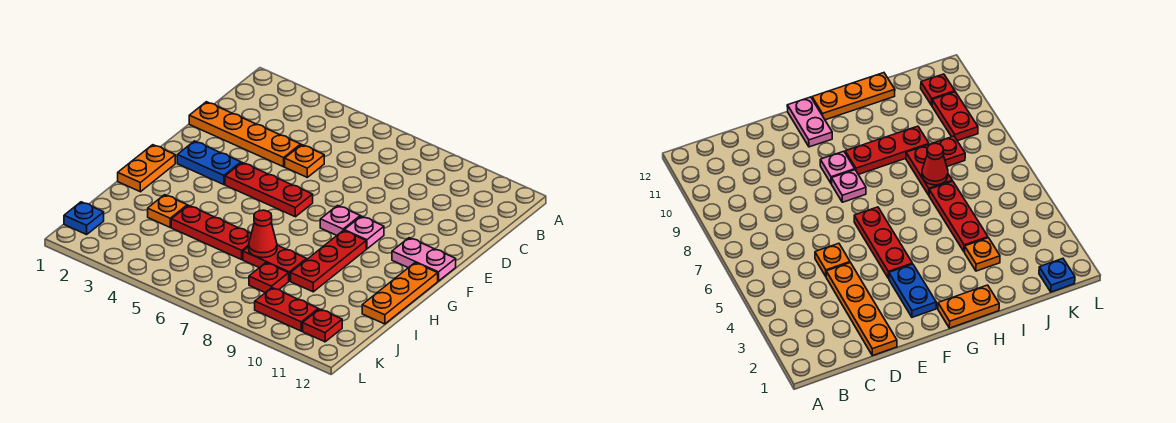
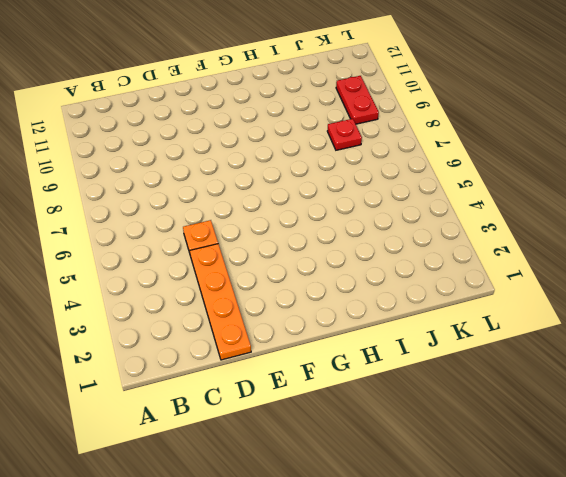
none -> blue plate F2:F3 level 1
none -> red plate F4:F6 level 1
none -> pink plate F8 level 1

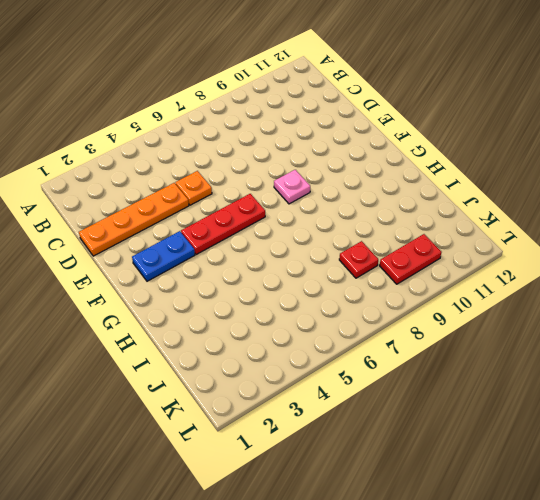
none -> pink plate F9 level 1
none -> pink plate F11:F12 level 1
none -> orange plate G1:H1 level 1

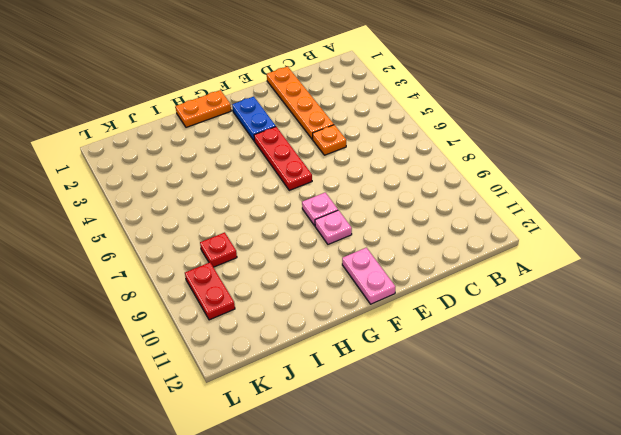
none -> red plate G9:I9 level 1
none -> orange plate G12:I12 level 1
none -> orange plate I3 level 1

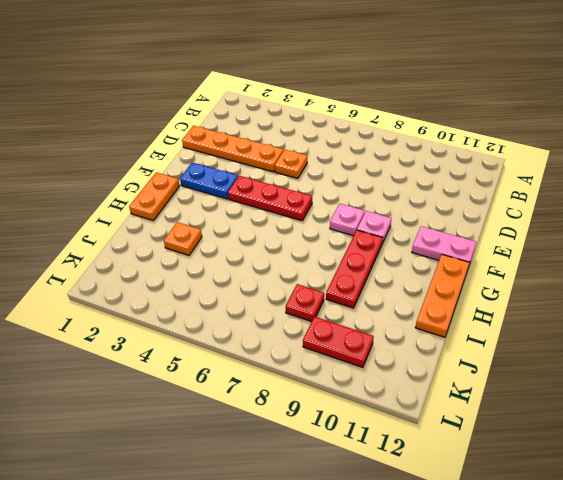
none -> red plate I4:I6 level 1
none -> red plate I7:I8 level 1
none -> blue plate K1 level 1

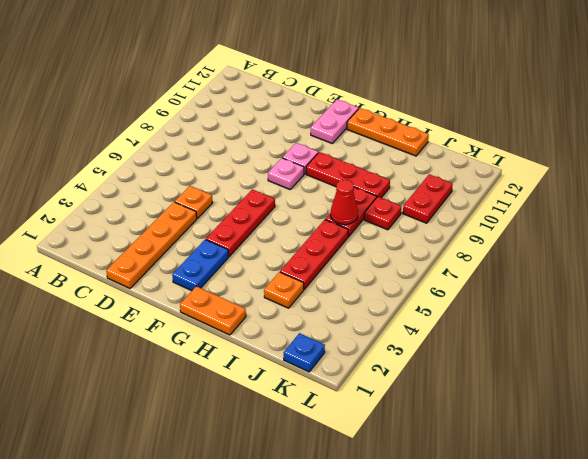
none -> red plate K11 level 1

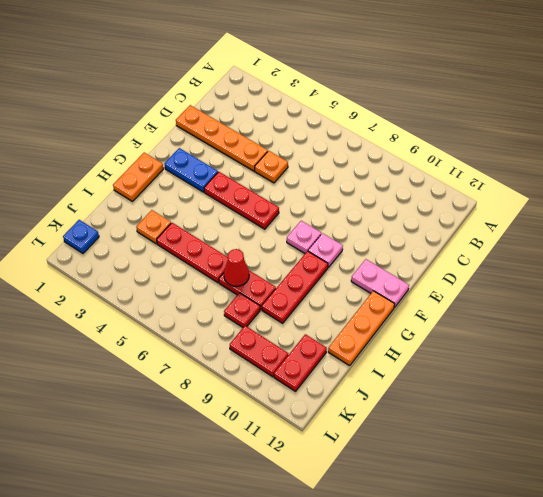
red plate J11:K11 level 1 -> red plate K11 level 1

